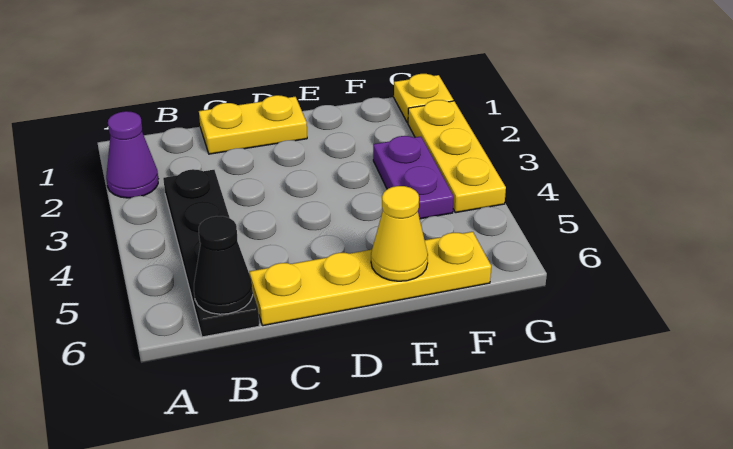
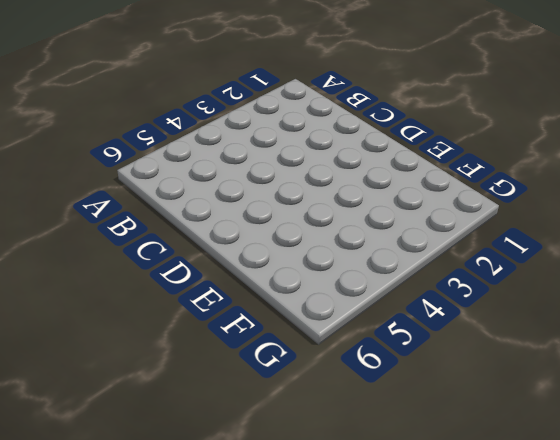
none -> purple cone A2 level 1
none -> black plate B3:B6 level 1

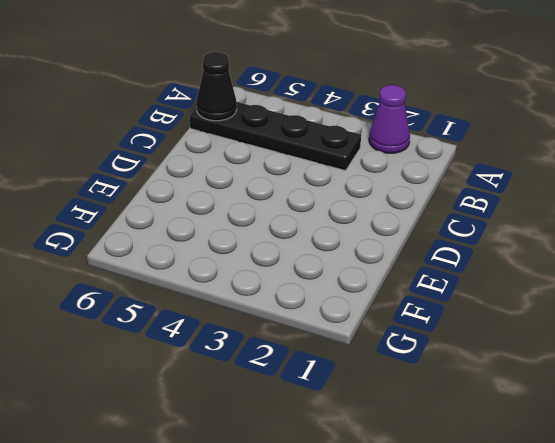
none -> yellow plate C1:D1 level 1
none -> yellow plate C6:F6 level 1

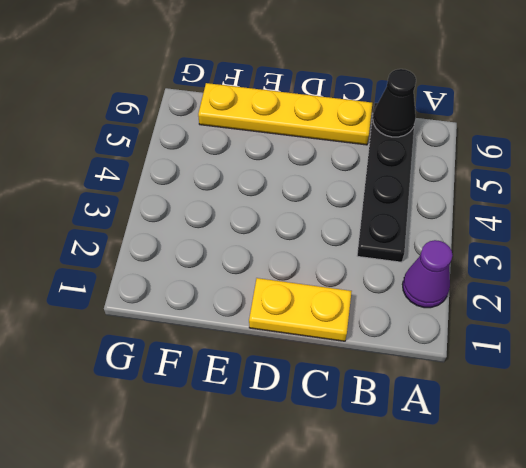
none -> purple plate F3:F4 level 1
none -> yellow plate G1 level 1

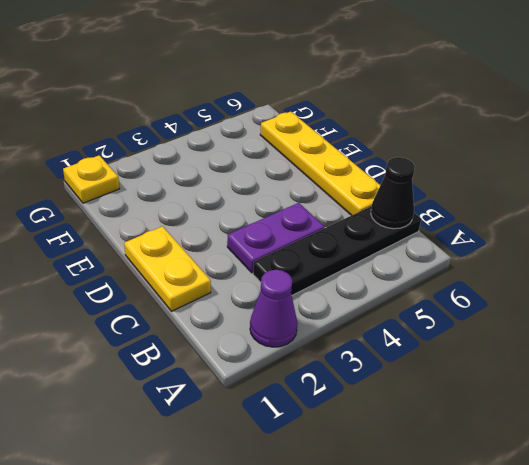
purple plate C3:C4 level 1 -> purple plate F3:F4 level 1
none -> yellow plate G2:G4 level 1
none -> yellow cone E6 level 2

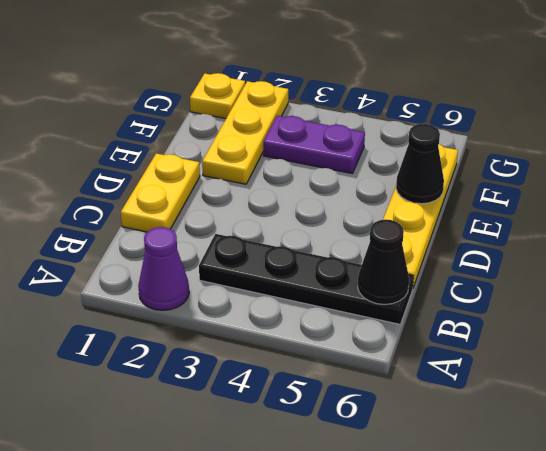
yellow plate E2:G2 level 1 -> yellow plate G2:G4 level 1
black cone E6 level 2 -> yellow cone E6 level 2

